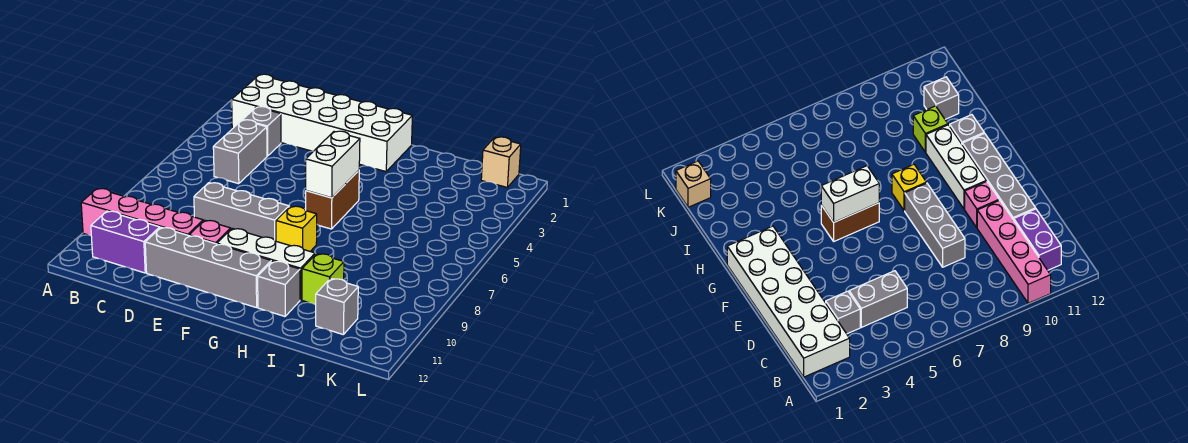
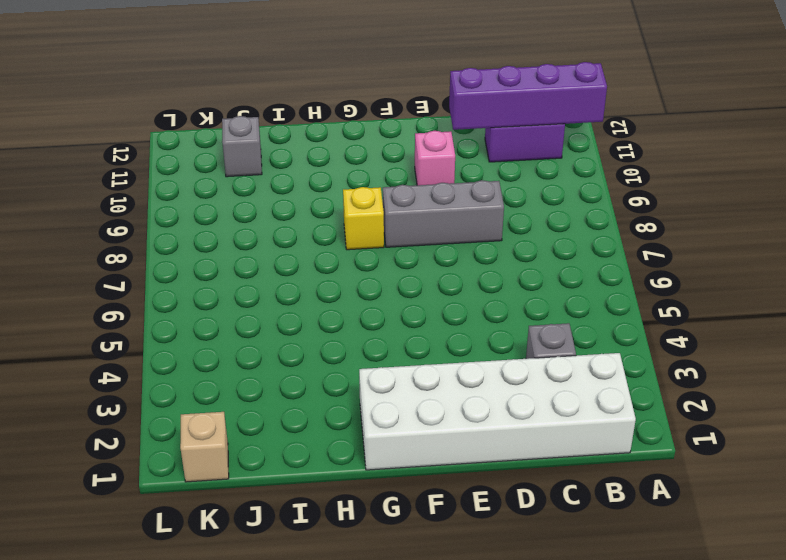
purple brick A11:D11 level 2 -> none
none -> pink brick A10:D10 level 1
none -> grey brick C4:C5 level 1
none -> grey brick D11:G11 level 1

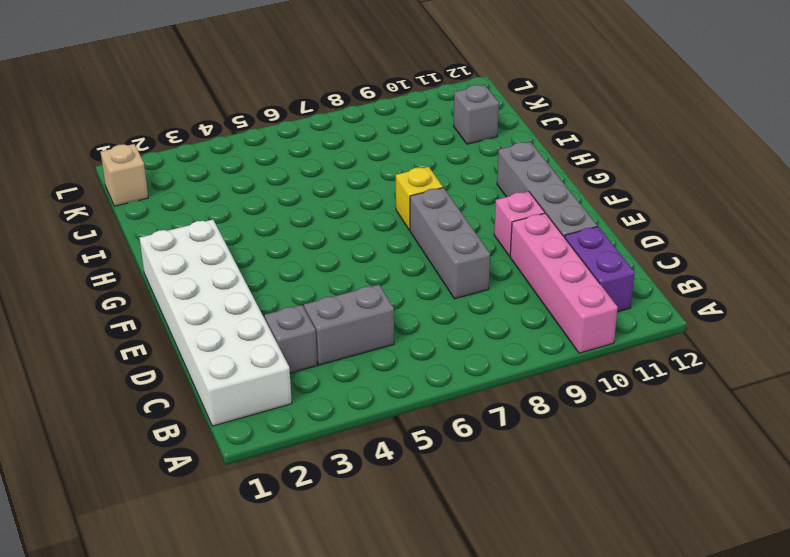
none -> white brick F10:H10 level 1
none -> brown brick G5:G6 level 1
none -> grey brick H11 level 1

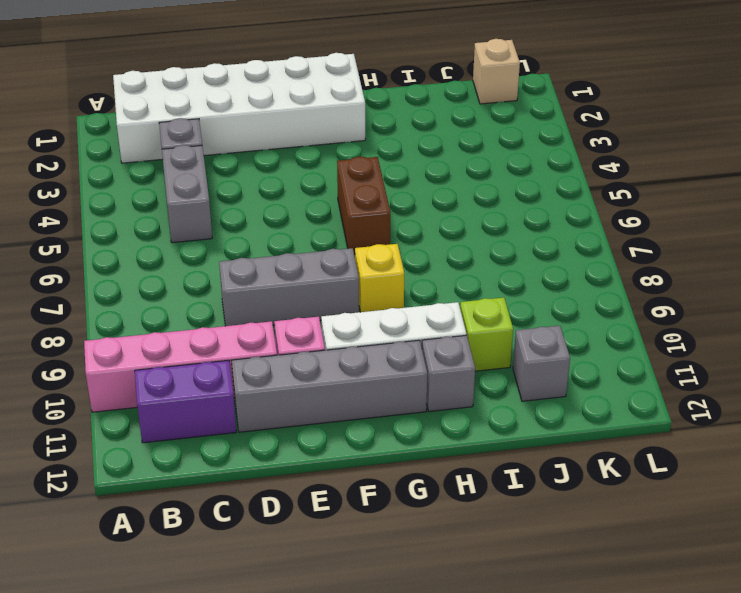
none -> white brick G5:G6 level 2

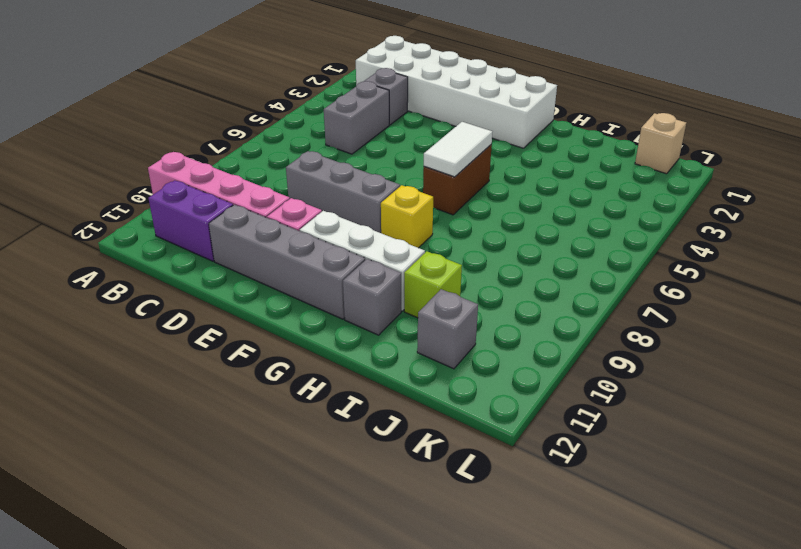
white tile G5:G6 level 2 -> white brick G5:G6 level 2

